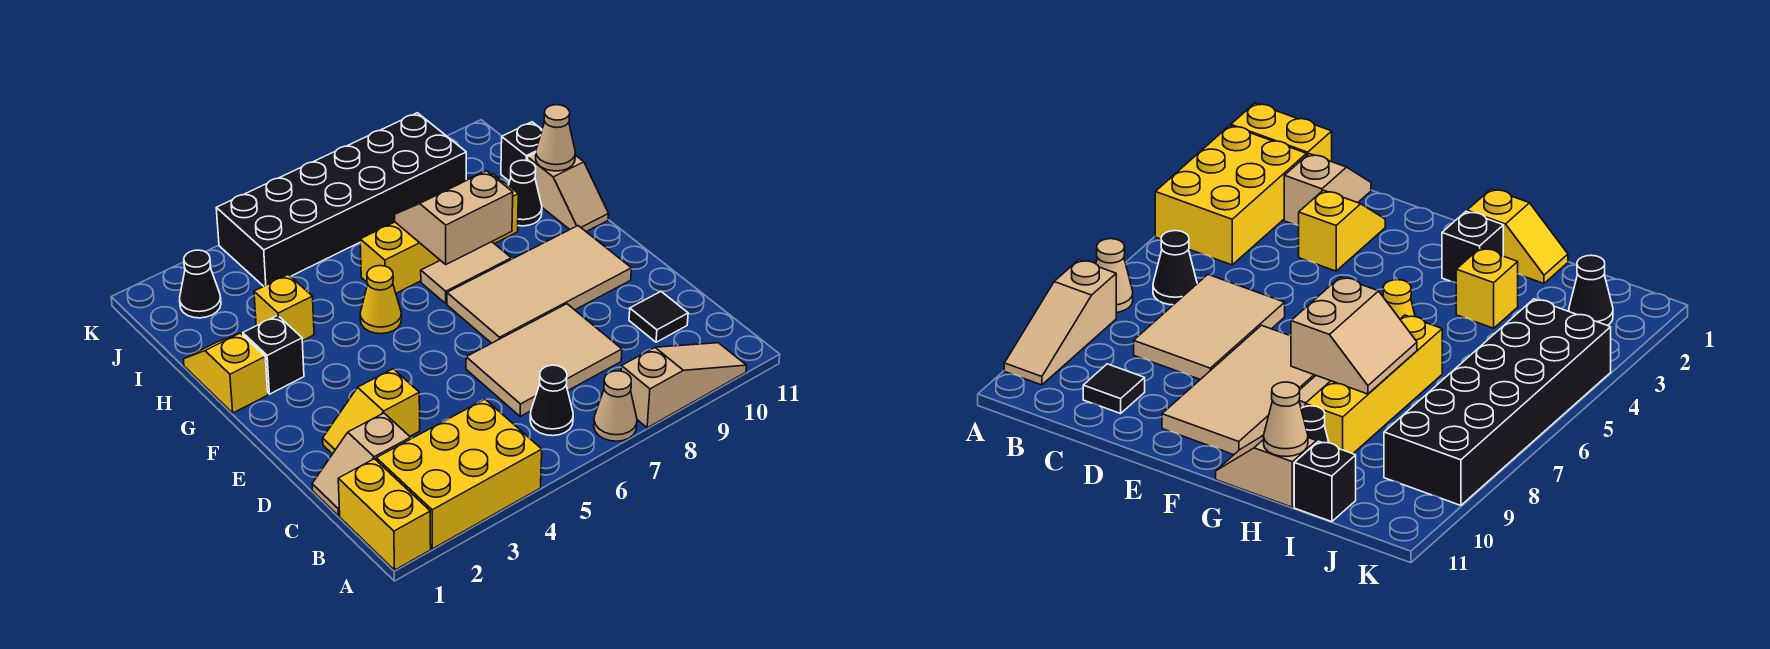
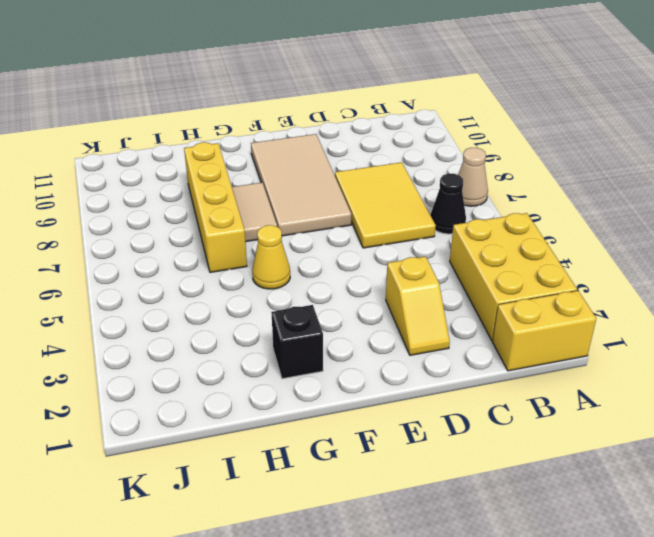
yellow tile C6:D8 level 1 -> tan tile C6:D8 level 1
none -> tan slope A8:A10 level 1 top 8
none -> tan slope C1:C2 level 1 top 2
none -> black tile C10 level 1

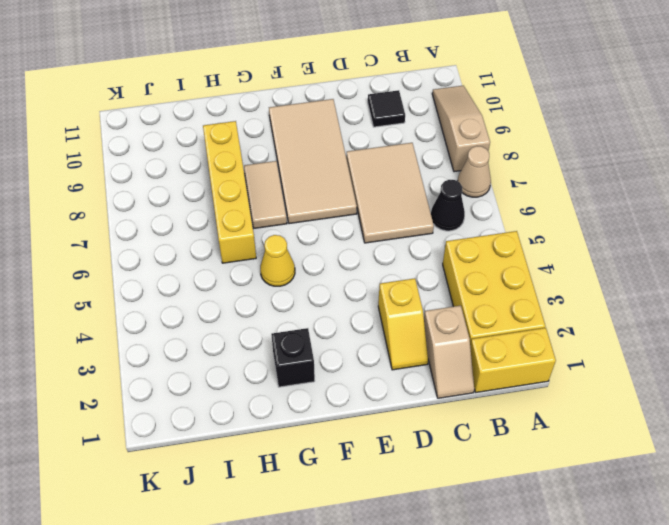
none -> yellow slope G1:H1 level 1 top G
none -> tan slope G11:H11 level 1 top H
none -> yellow brick H3 level 1

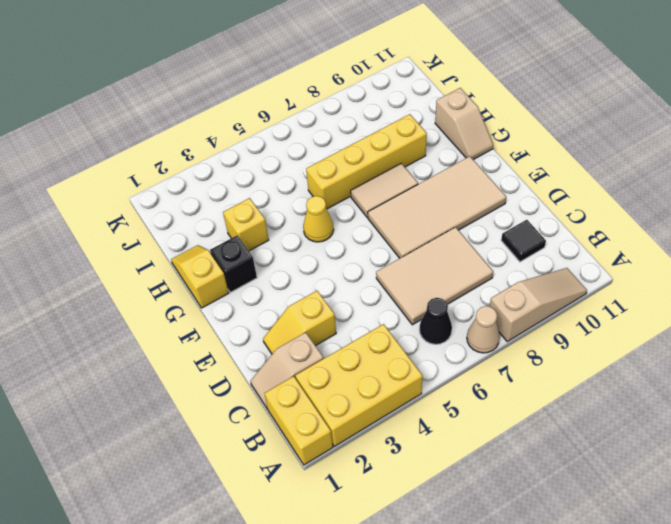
none -> black cone H10 level 1
none -> black brick I11 level 1
none -> black cone J2 level 1

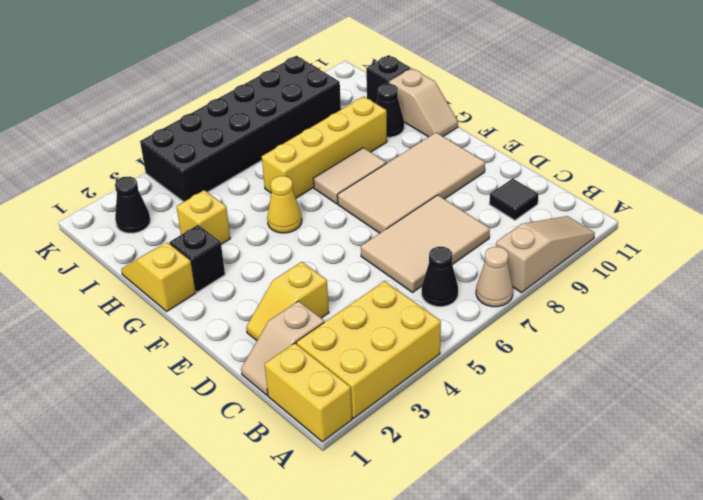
none -> tan slope G7:H8 level 2 top G
none -> tan cone H11 level 2

